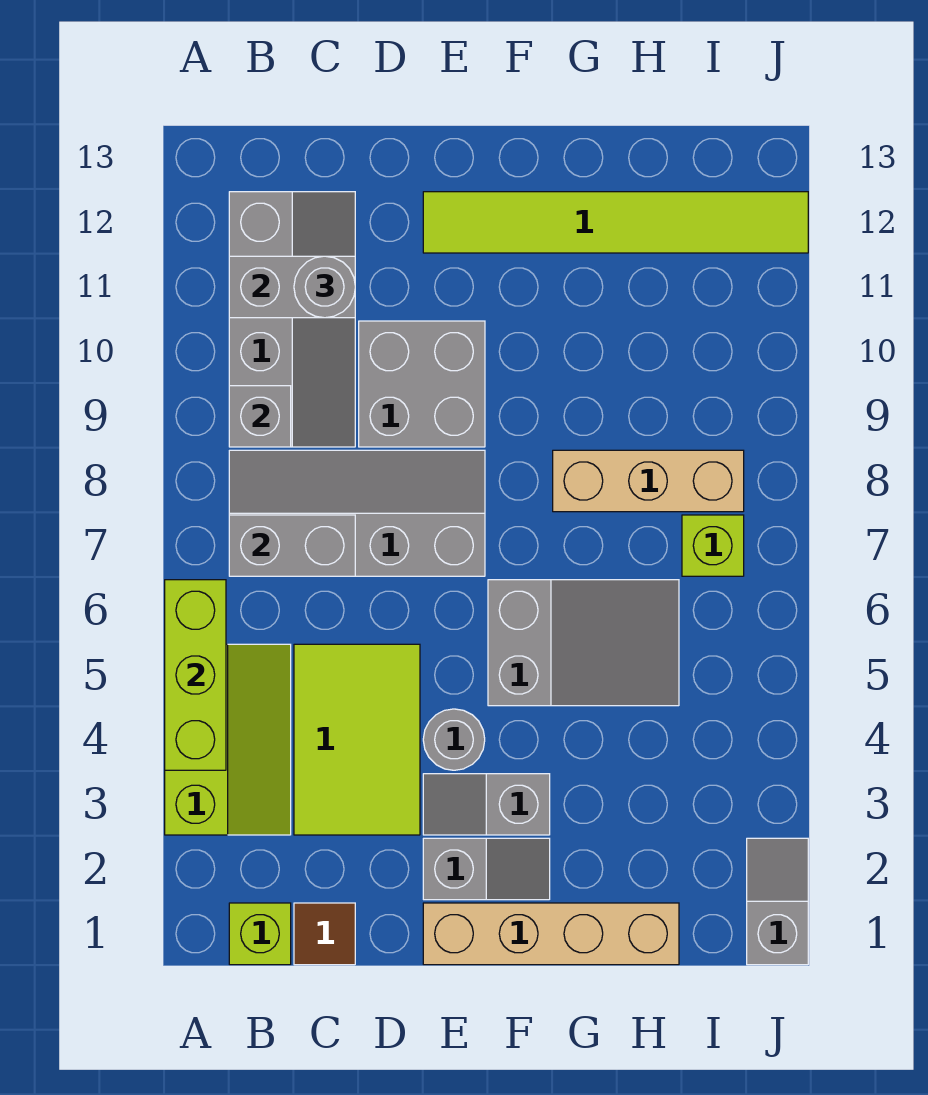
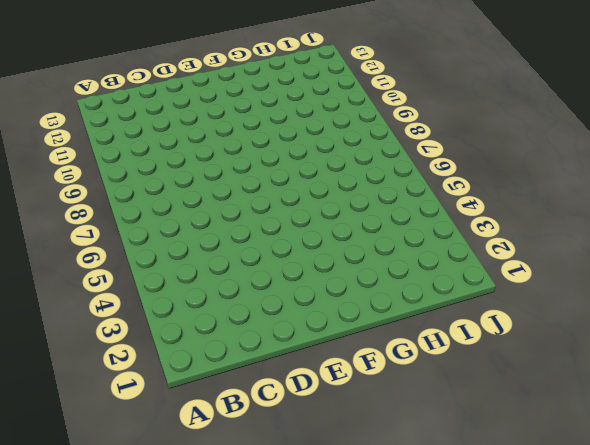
none -> lime slope A3:B5 level 1 top A
none -> lime brick B1 level 1
none -> grey slope B7:E8 level 1 top 7

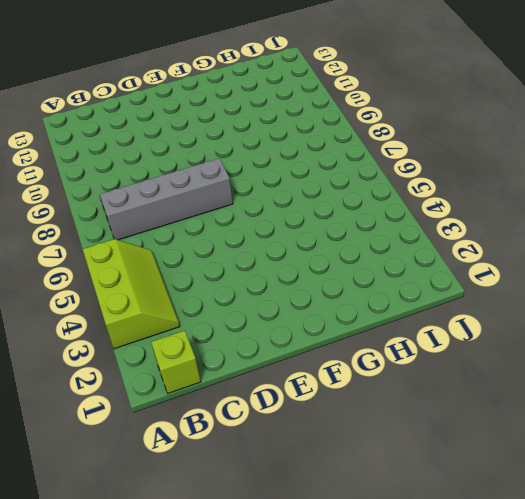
none -> grey slope B9:C12 level 1 top B
none -> brown tile C1 level 1
none -> lime tile C3:D5 level 1

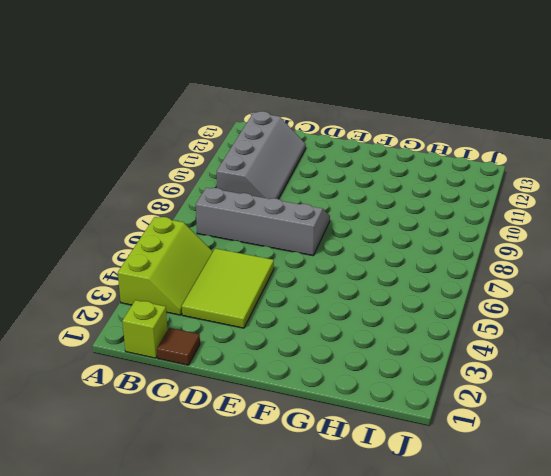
none -> grey brick D9:E10 level 1
none -> tan brick E1:H1 level 1
none -> grey slope E2:F2 level 1 top E

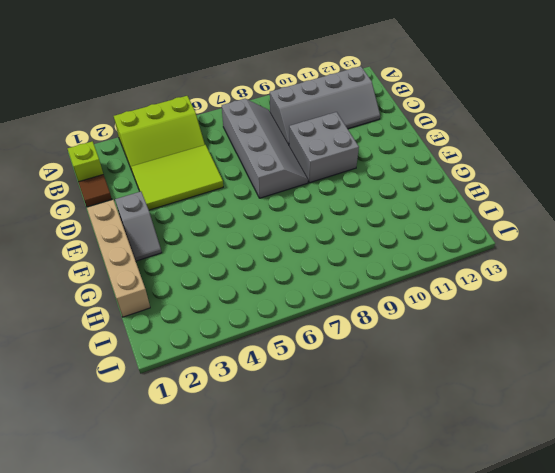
none -> grey slope E3:F3 level 1 top F
none -> grey round brick E4 level 1
none -> lime tile E12:J12 level 1

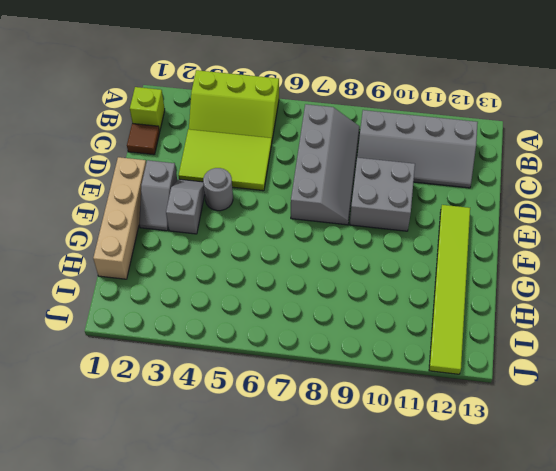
none -> grey slope F5:H6 level 1 top F
none -> tan brick G8:I8 level 1
none -> lime brick I7 level 1

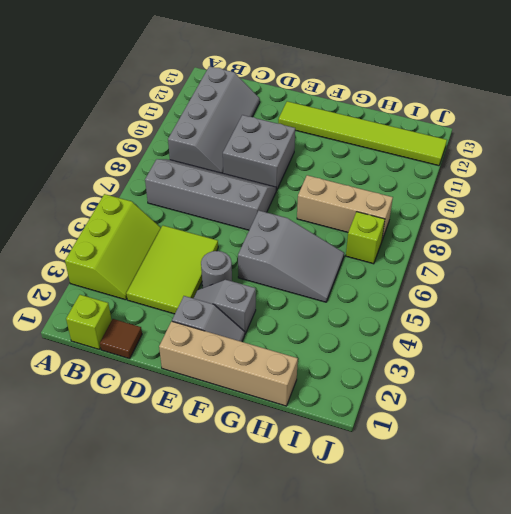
none -> grey slope J1:J2 level 1 top 1
none -> lime brick A4:A6 level 2
none -> grey brick B7:C7 level 2

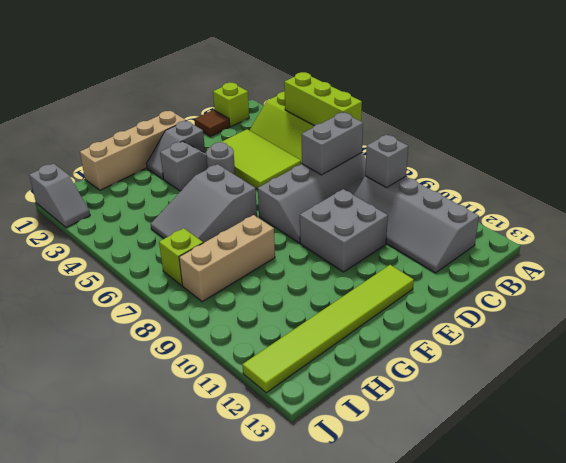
none -> grey brick B11:C11 level 2
none -> grey round brick C11 level 3

